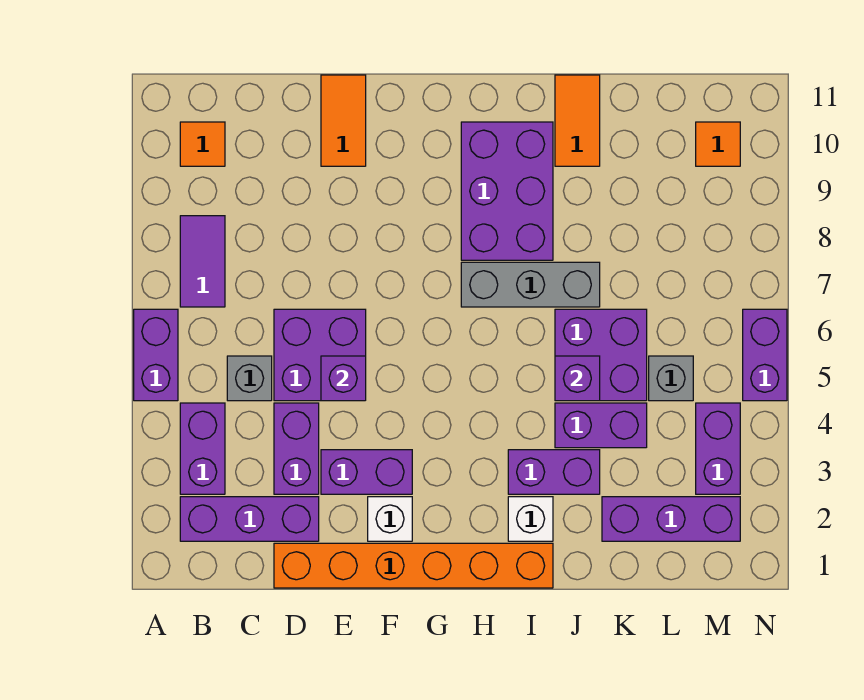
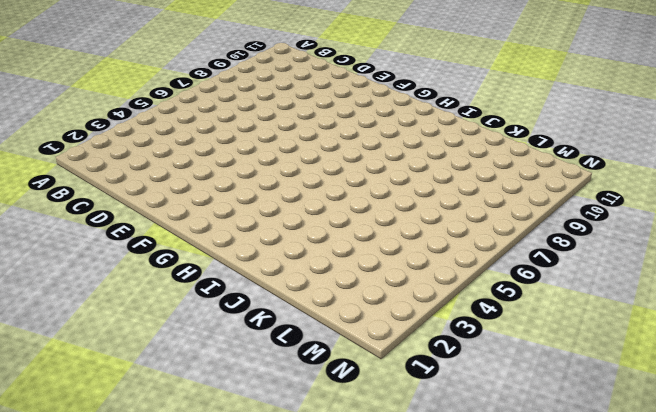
none -> purple brick A5:A6 level 1
none -> purple brick B2:D2 level 1
none -> purple brick B3:B4 level 1

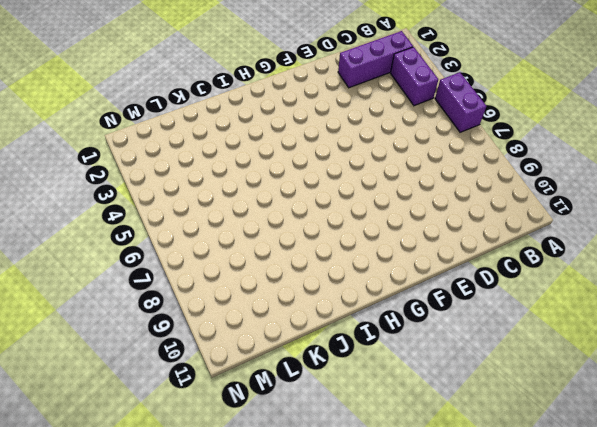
none -> purple tile B7:B8 level 1
none -> orange tile B10 level 1
none -> grey brick C5 level 1

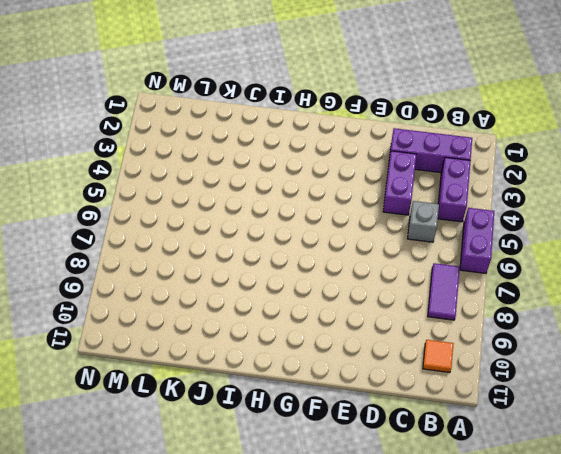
none -> orange brick D1:I1 level 1
none -> purple brick D5:E6 level 1
none -> purple brick E3:F3 level 1

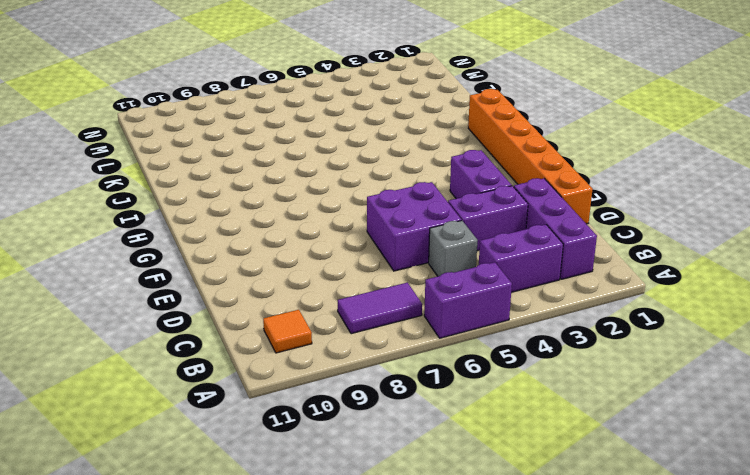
none -> orange tile E10:E11 level 1
none -> white brick F2 level 1
none -> grey brick H7:J7 level 1

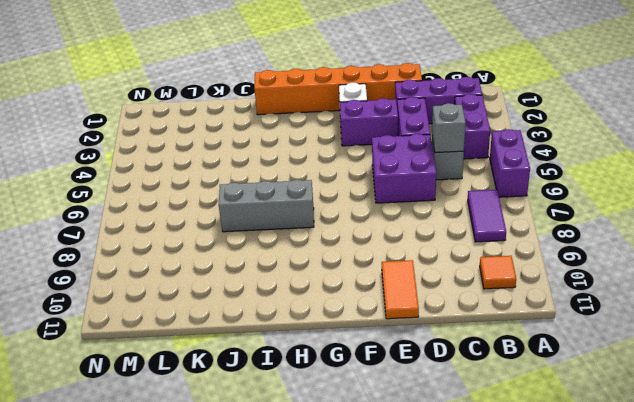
grey brick C5 level 2 -> grey brick L5 level 1
none -> purple brick H8:I10 level 1
none -> white brick I2 level 1
none -> purple brick I3:J3 level 1

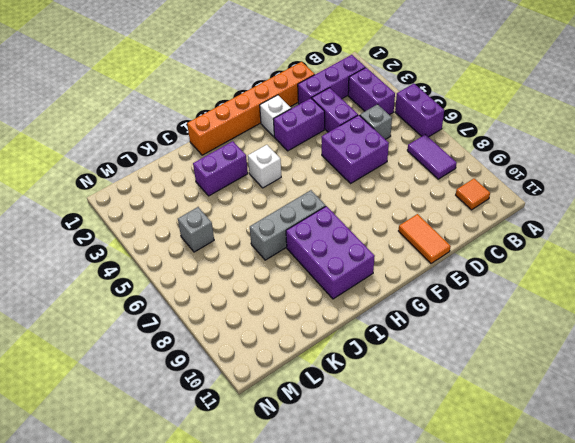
white brick H4 level 1 -> white brick I2 level 1
none -> purple brick J4:K4 level 1
none -> purple brick J5:K6 level 1
none -> orange tile J10:J11 level 1

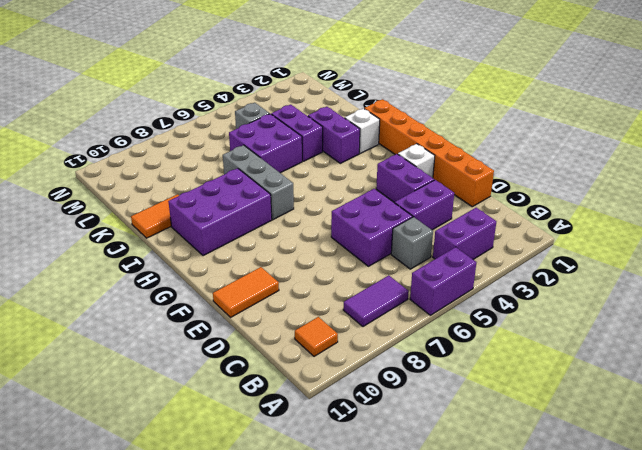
none -> purple brick B2:D2 level 1
none -> purple brick K2:M2 level 1
none -> purple brick M3:M4 level 1

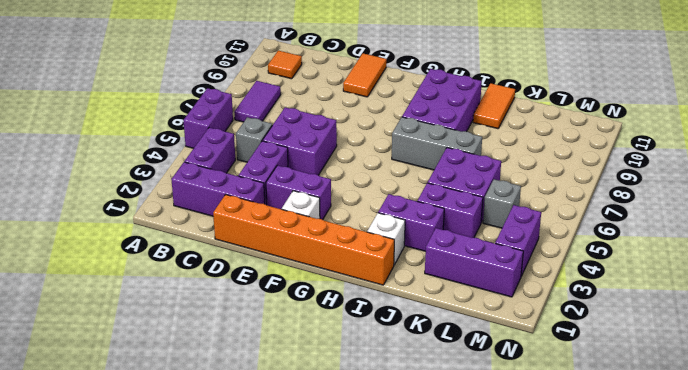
none -> orange tile M10 level 1
none -> purple brick N5:N6 level 1
none -> purple brick E5 level 2

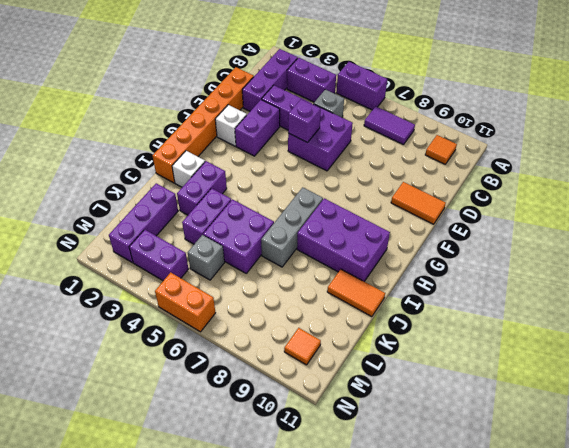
orange brick N5:N6 level 1 -> purple brick N5:N6 level 1
none -> purple brick J5 level 2

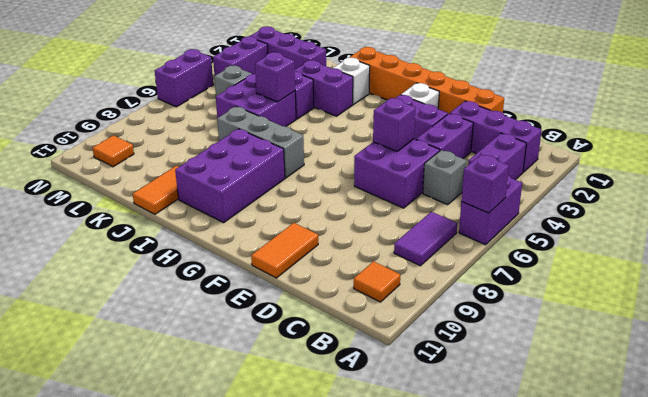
purple brick A6 level 2 -> none

